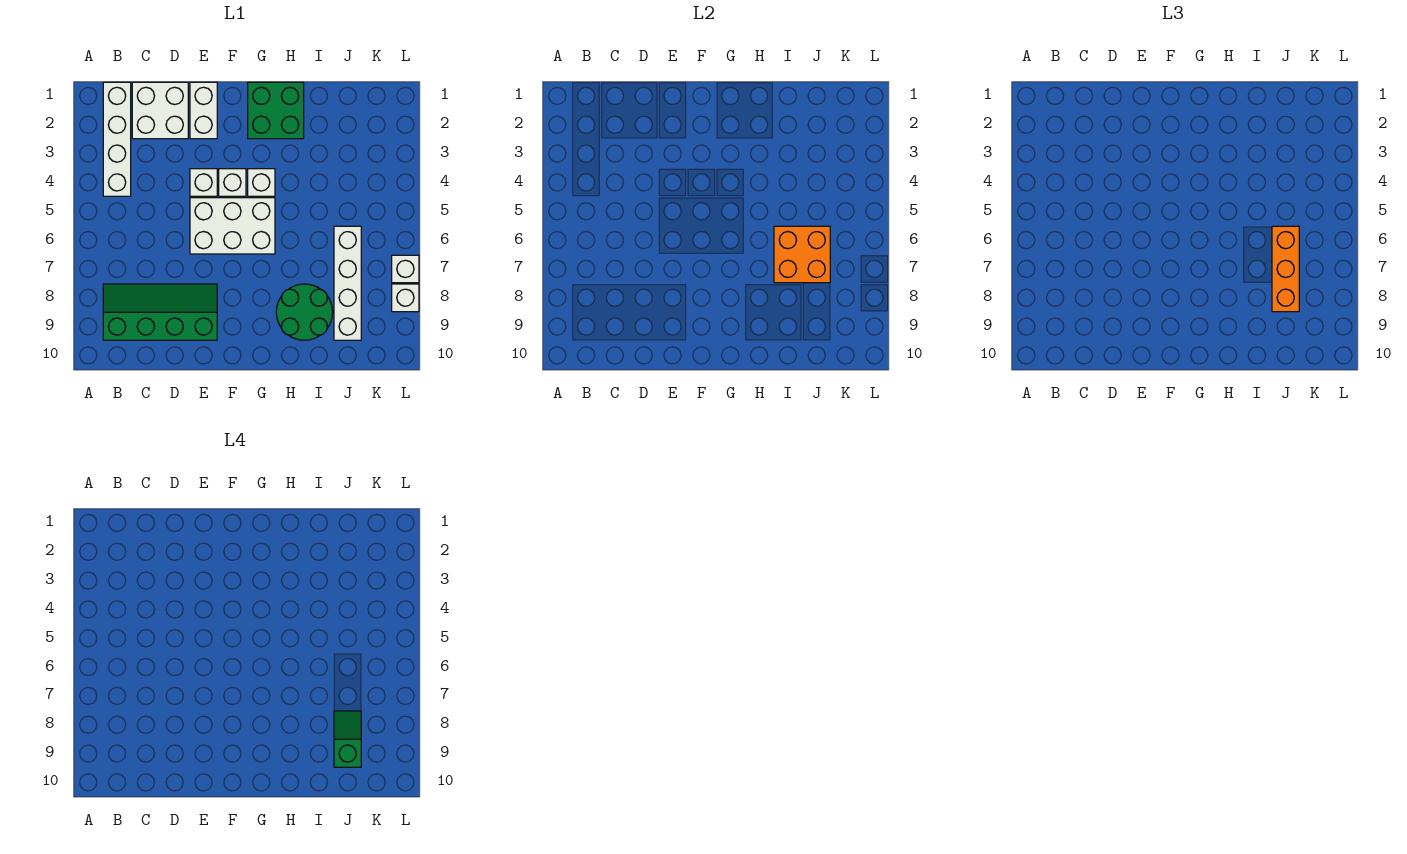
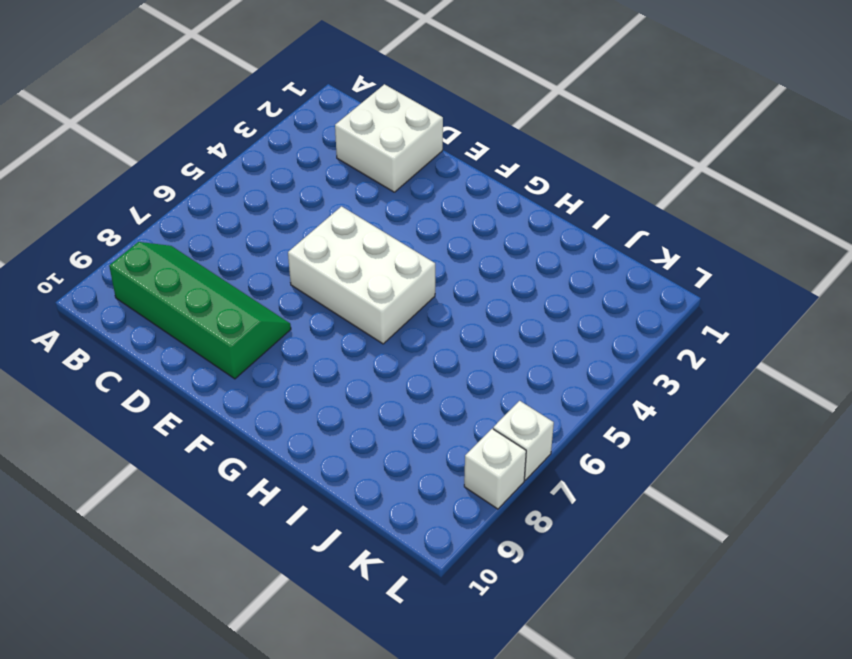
none -> white brick B1:B4 level 1
none -> white brick E1:E2 level 1
none -> white brick E4 level 1

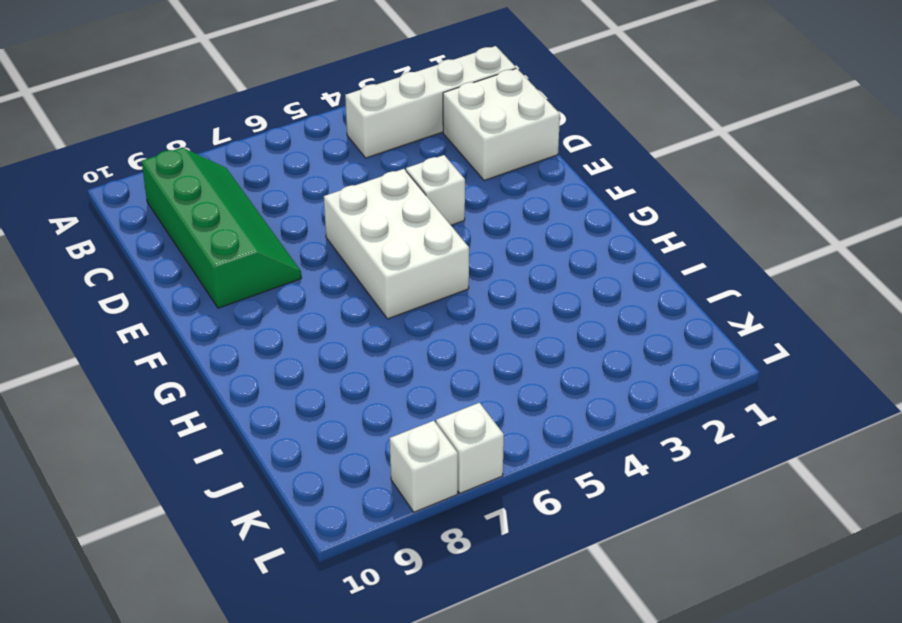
none -> white brick E1:E2 level 1
none -> white brick F4 level 1
none -> green brick G1:H2 level 1

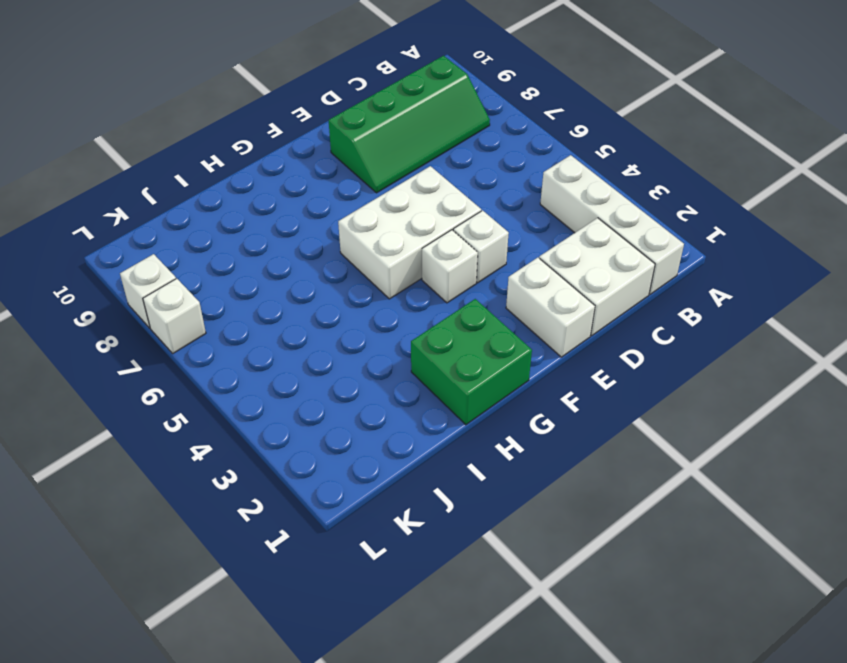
none -> white brick G4 level 1
none -> green round brick H8:I9 level 1
none -> white brick J6:J9 level 1

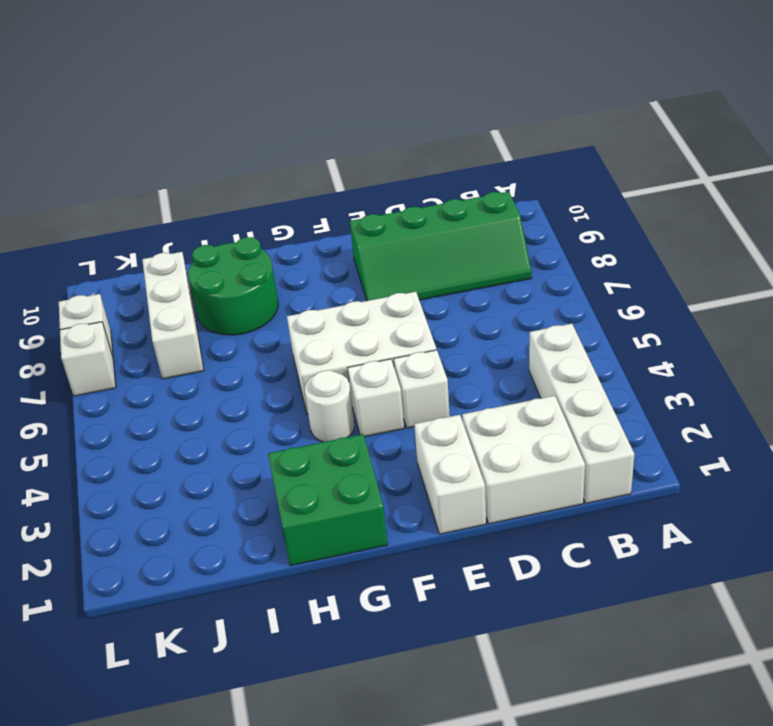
white round brick G4 level 1 -> white brick G4 level 1
white brick J7:J9 level 1 -> white brick J6:J9 level 1
none -> orange brick I6:J7 level 2
none -> orange brick J6:J8 level 3
none -> green slope J8:J9 level 4 top 9

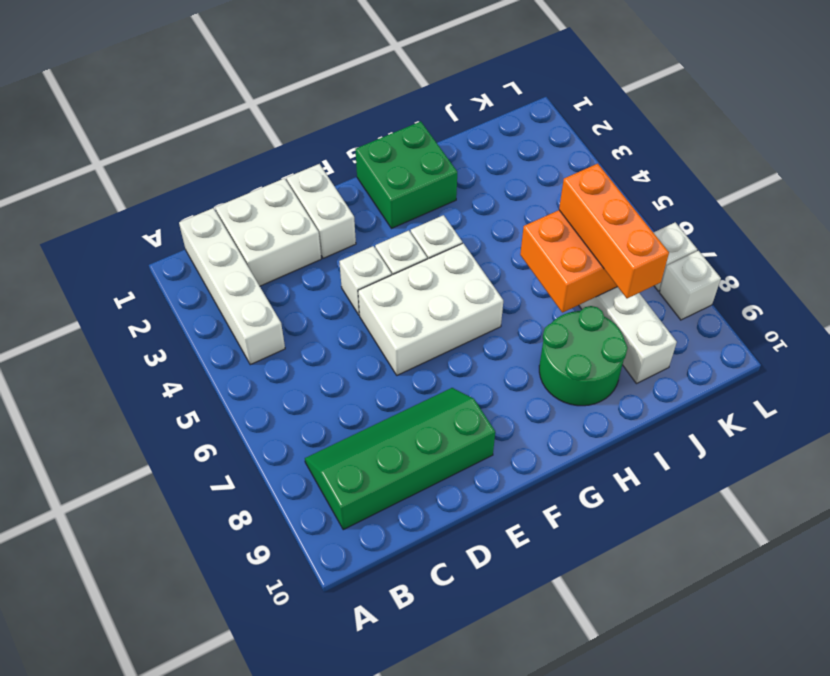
none -> green slope J8:J9 level 4 top 9

